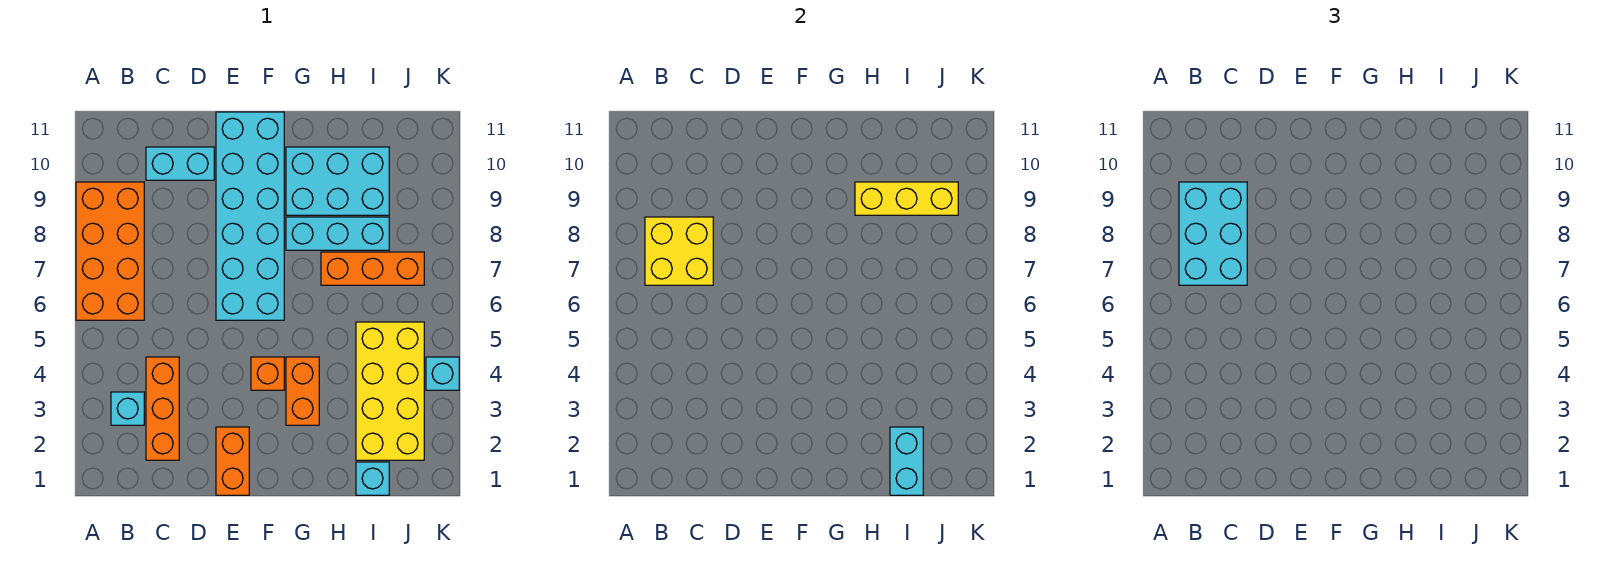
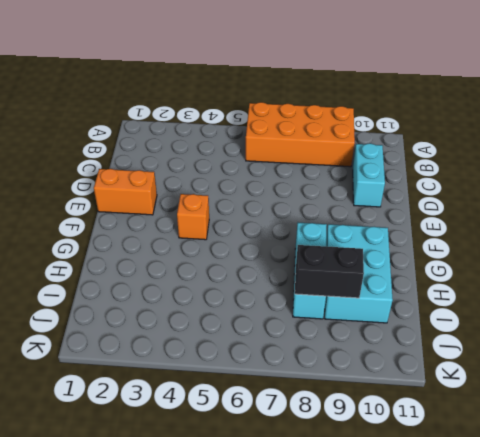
black brick I8:I9 level 2 -> yellow brick H9:J9 level 2
none -> cyan brick B3 level 1
none -> orange brick C2:C4 level 1
none -> cyan brick E6:F11 level 1

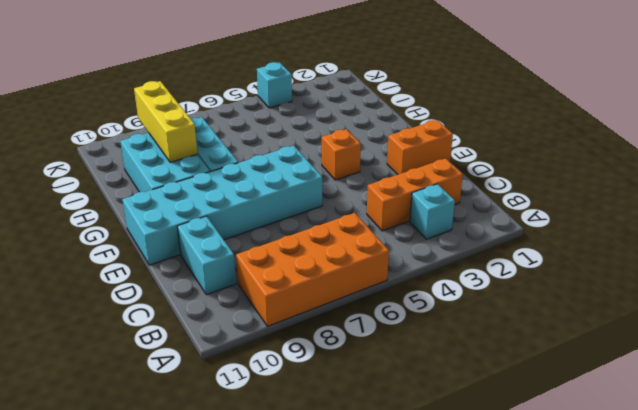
none -> orange brick G3:G4 level 1
none -> orange brick H7:J7 level 1
none -> cyan brick I1 level 1

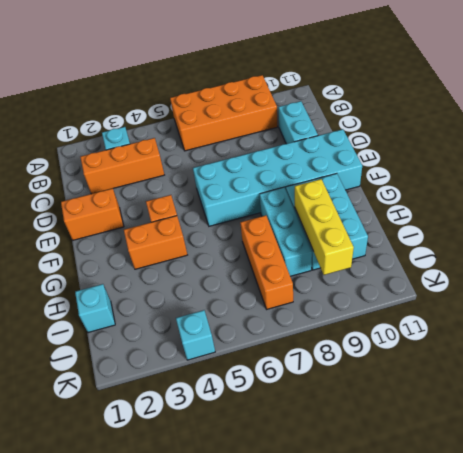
none -> yellow brick I2:J5 level 1
none -> yellow brick B7:C8 level 2
none -> cyan brick I1:I2 level 2

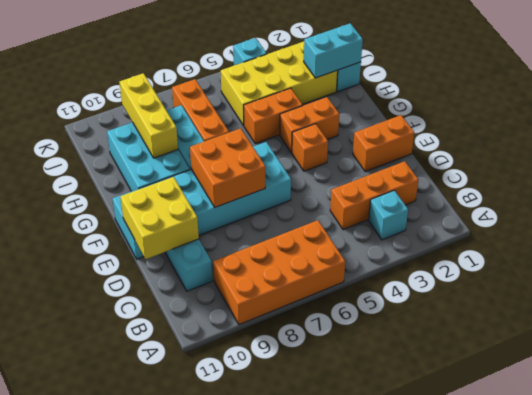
yellow brick D10:E11 level 2 -> yellow brick B7:C8 level 2
orange brick E7:F8 level 2 -> none
orange brick H4:H5 level 1 -> none
none -> cyan brick B7:C9 level 3

